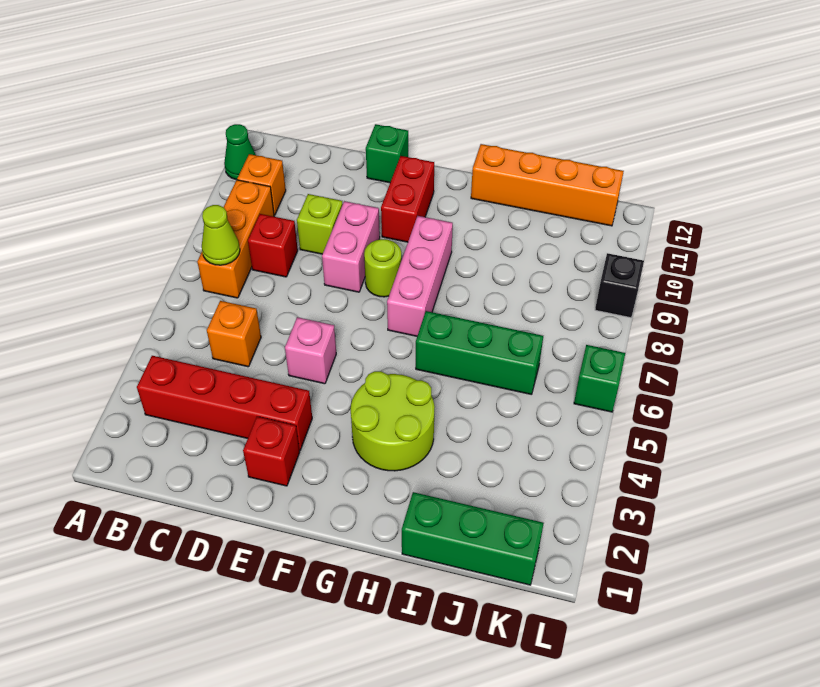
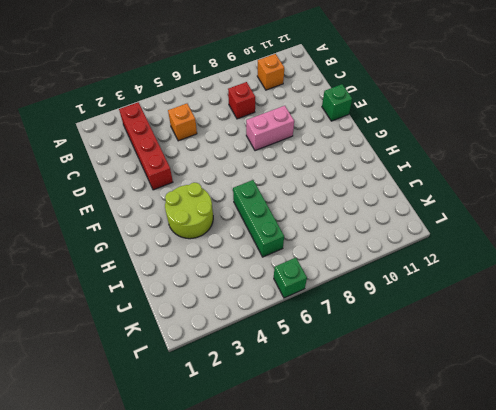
none -> green cone A11 level 1
none -> orange brick B7:B9 level 1
none -> lime brick D9 level 1

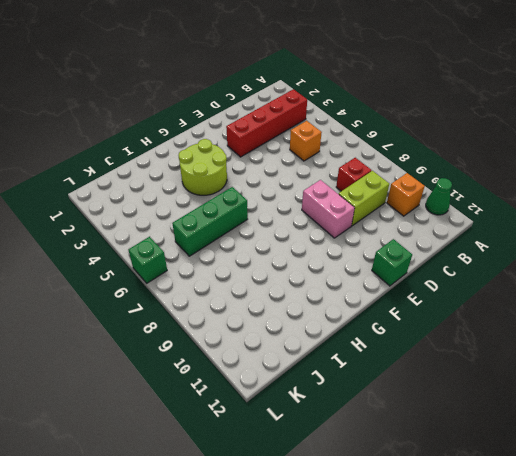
lime brick C9:D9 level 1 -> lime brick D9 level 1
none -> orange brick B7:B9 level 1
none -> red brick E2 level 1
none -> pink brick E5 level 1

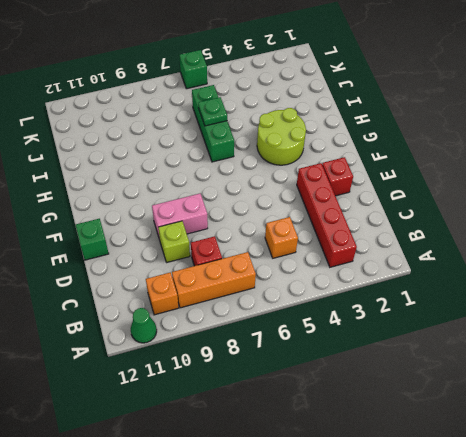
green plate I6 level 2 -> none
none -> pink brick E5 level 1
none -> lime round brick F8 level 1
none -> red brick F10:F11 level 1

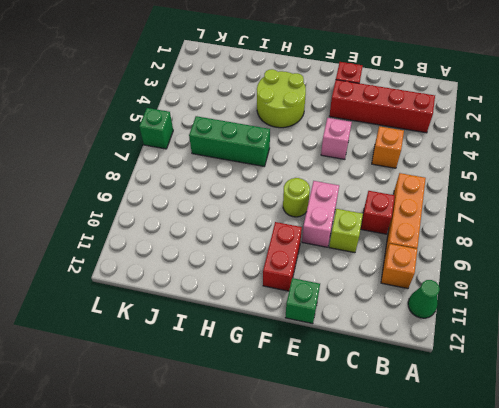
none -> pink brick G7:G9 level 1
none -> orange brick H12:K12 level 1
none -> green brick I1:K1 level 1

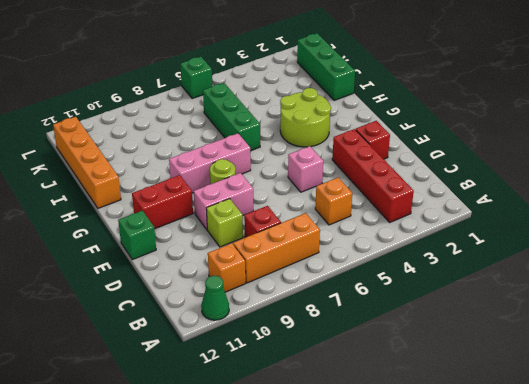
none -> black brick L9 level 1
none -> lime cone B7 level 2

